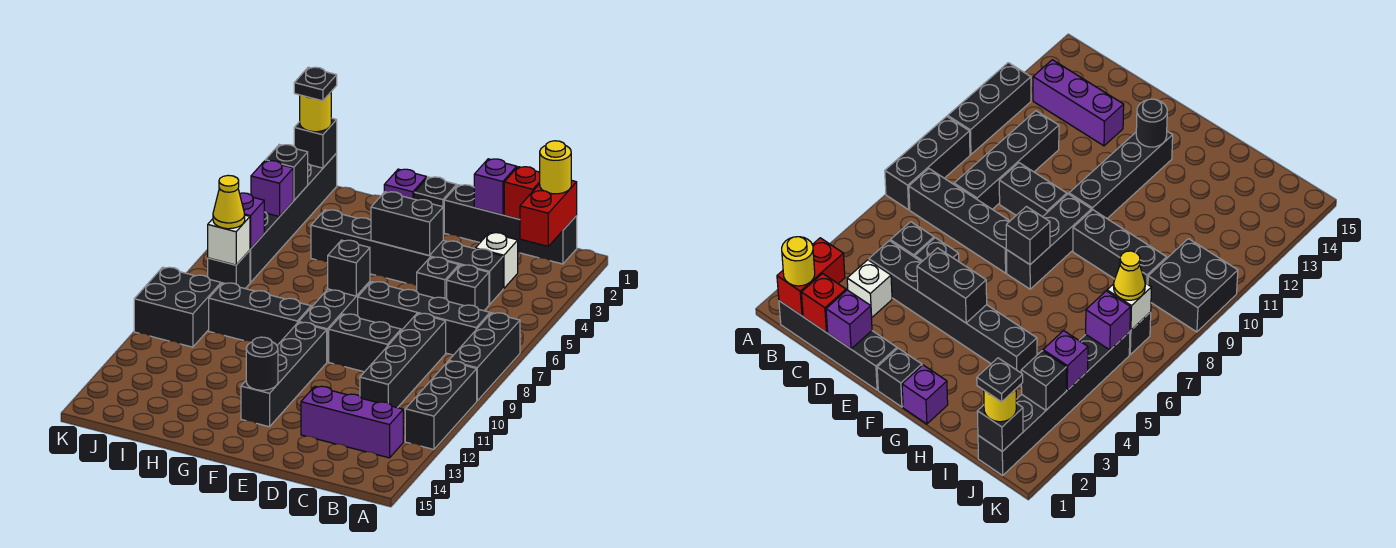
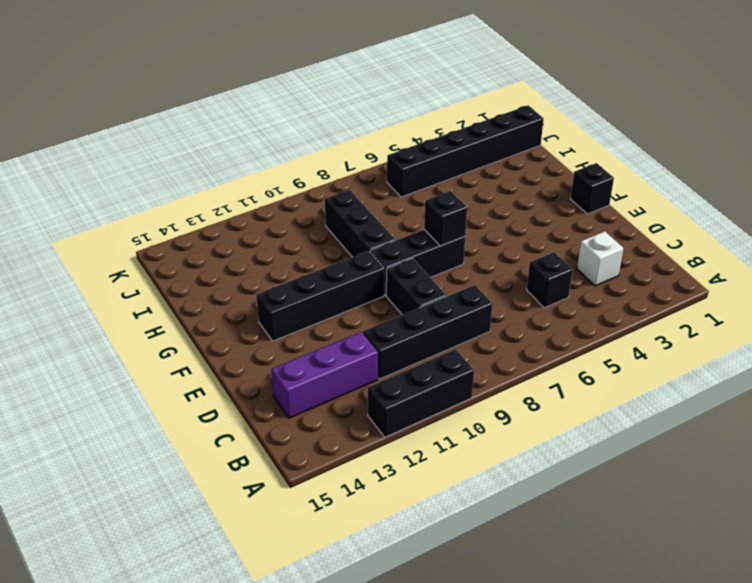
purple brick C12:C14 level 1 -> purple brick B13:D13 level 1
none -> black brick A7:A9 level 1
none -> black brick B1:E1 level 1
none -> black brick B7:E7 level 1
none -> black brick C4:H4 level 1

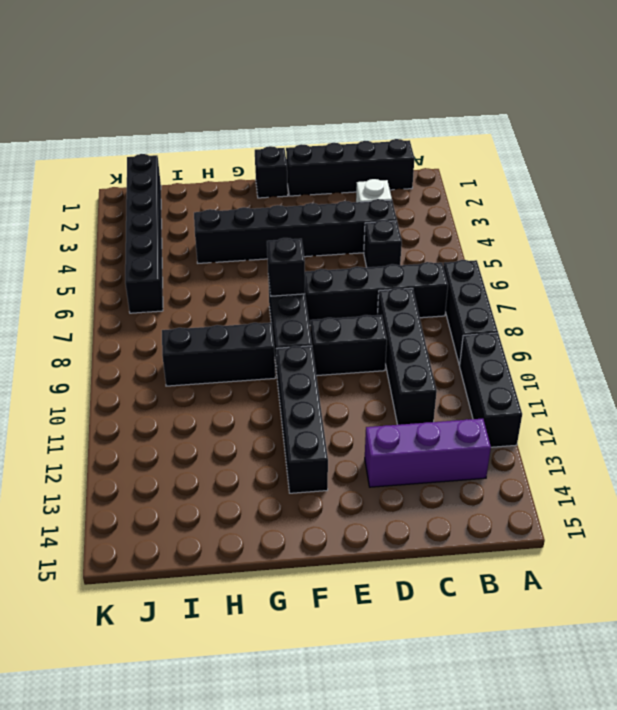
none -> black brick D5 level 1
none -> purple brick G1 level 1
none -> black brick J7 level 1
none -> black brick J9:K10 level 1

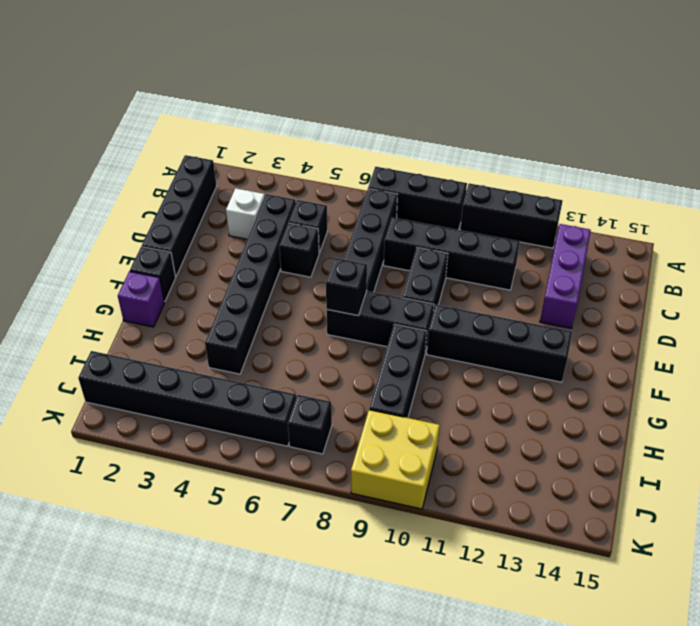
yellow brick J9:K10 level 1 -> black brick J9:K10 level 1
none -> red brick B1:B2 level 2
none -> red brick C1 level 2
none -> purple brick D1 level 2
none -> black brick E4:F4 level 2

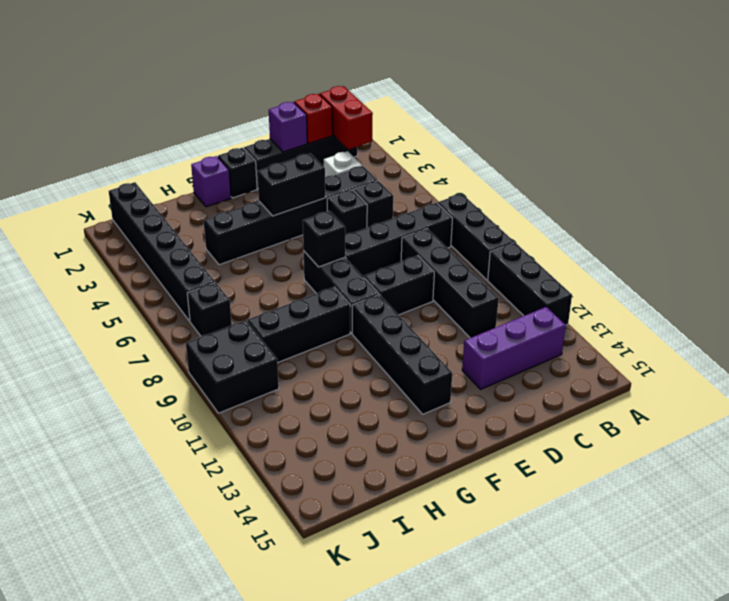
none -> black round brick F13 level 2
none -> black brick J1 level 2
none -> black brick J3 level 2
none -> purple brick J4 level 2

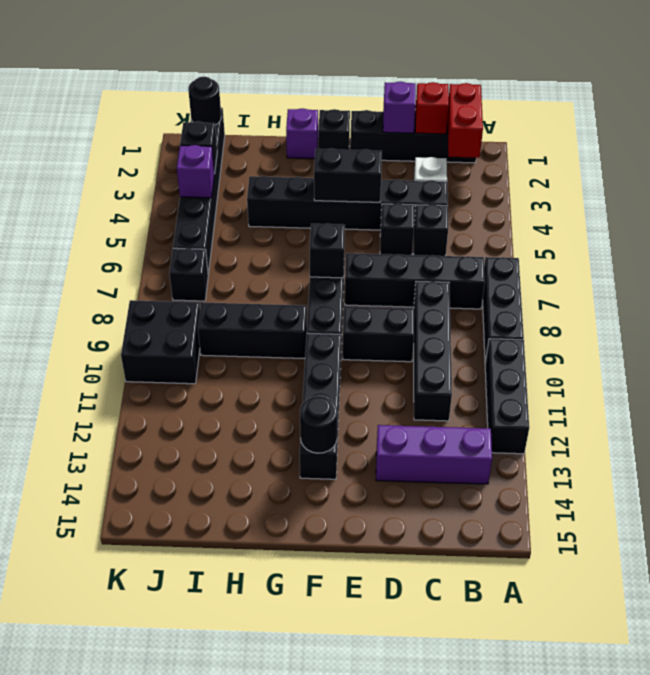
black round brick J1 level 2 -> black brick J1 level 2
none -> purple brick J6 level 2
none -> white brick J7 level 2
none -> yellow round brick B1 level 3
none -> yellow round brick J1 level 3

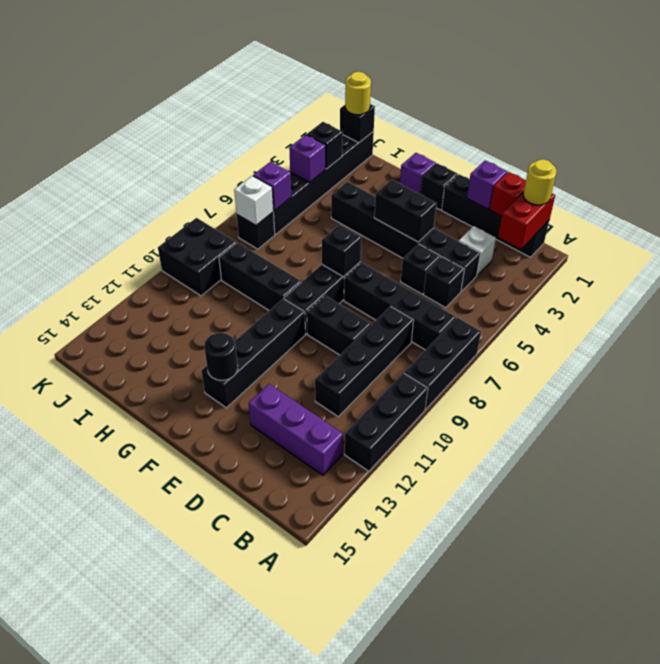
none -> yellow cone J7 level 3
none -> black plate J1 level 4

